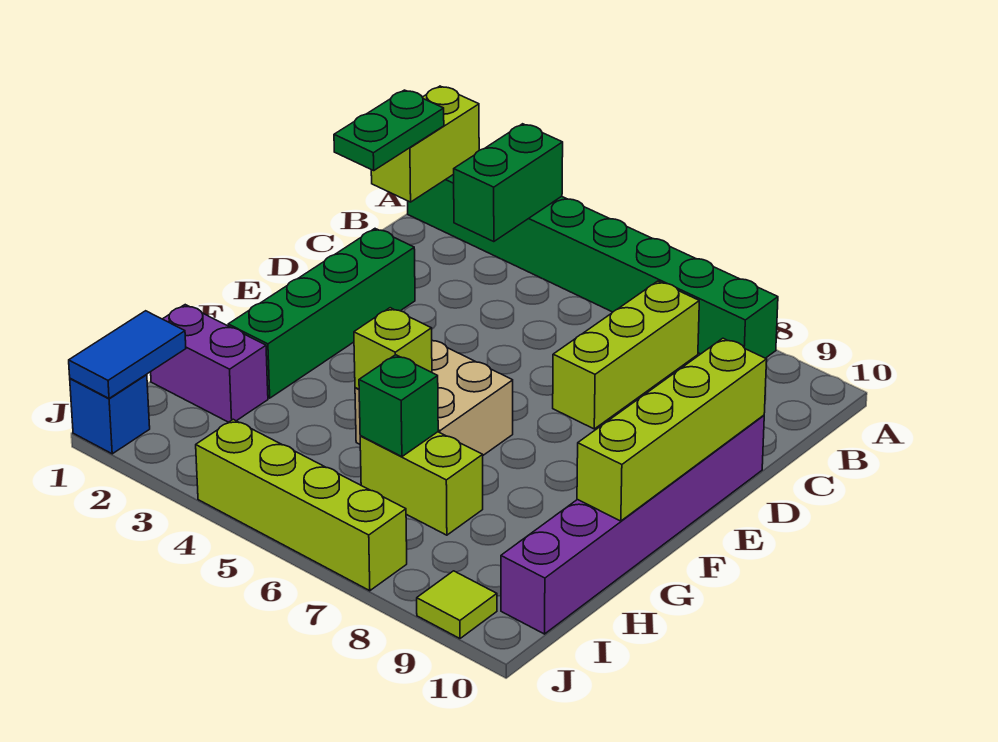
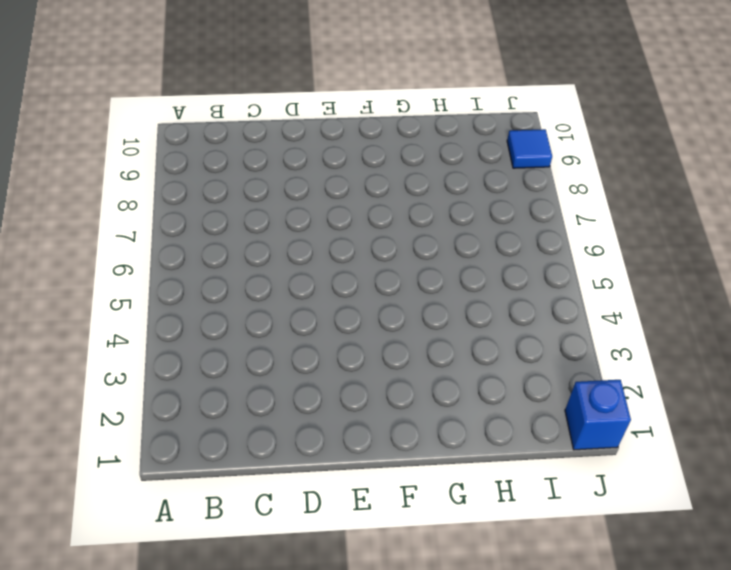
blue tile J9 level 1 -> lime tile J9 level 1
none -> green brick A1:A8 level 1
none -> lime brick B7:D7 level 1
none -> green brick D2:G2 level 1

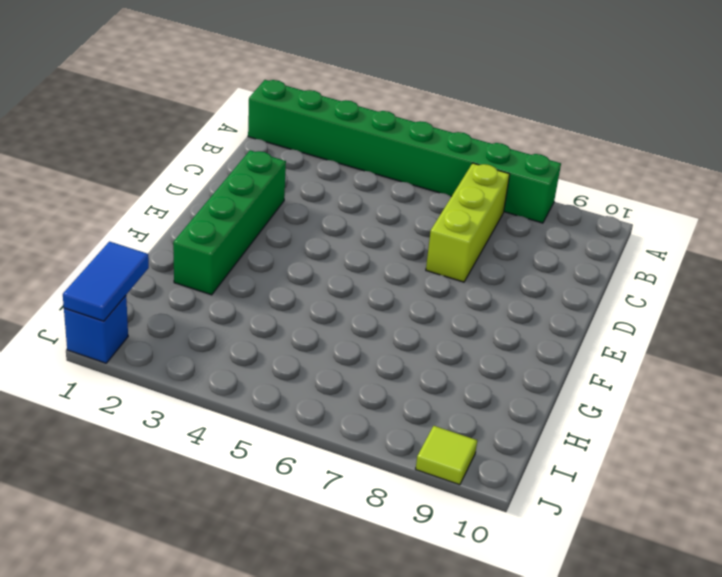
none -> purple brick D10:I10 level 1
none -> tan brick F5:G6 level 1
none -> purple brick H1:H2 level 1

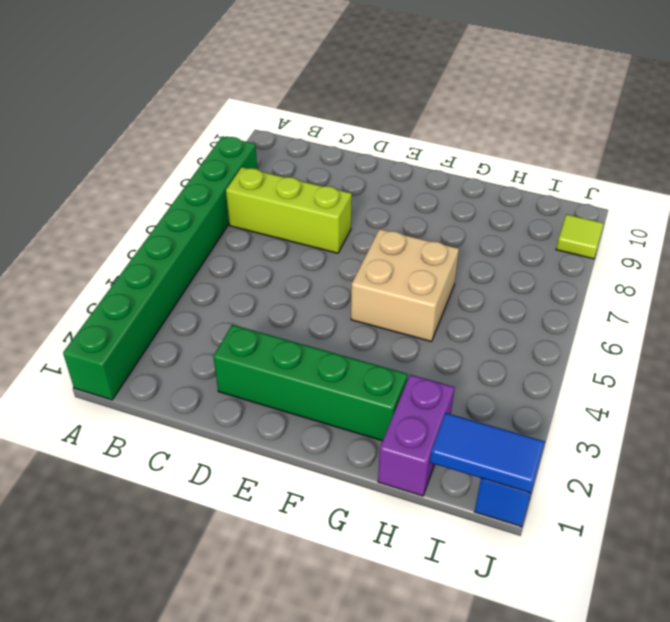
none -> purple brick D10:I10 level 1
none -> lime brick H6:H7 level 1
none -> lime brick J4:J7 level 1

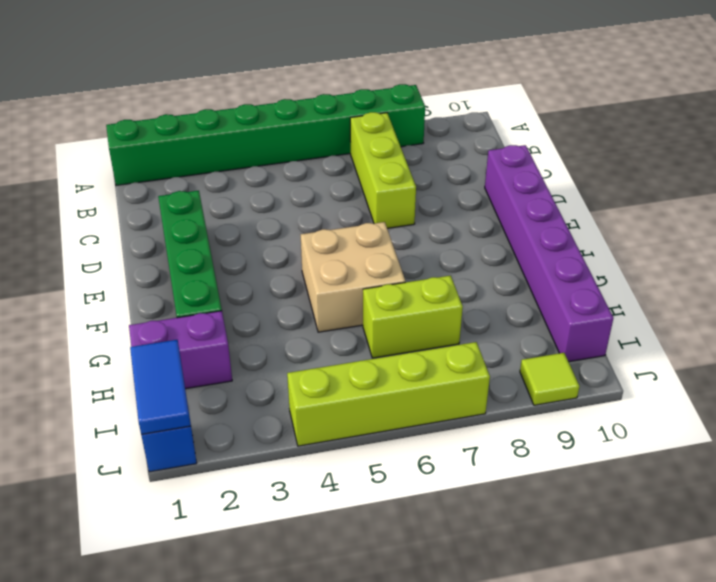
none -> lime brick A1:B1 level 2
none -> green brick A3:B3 level 2
none -> lime brick D10:G10 level 2

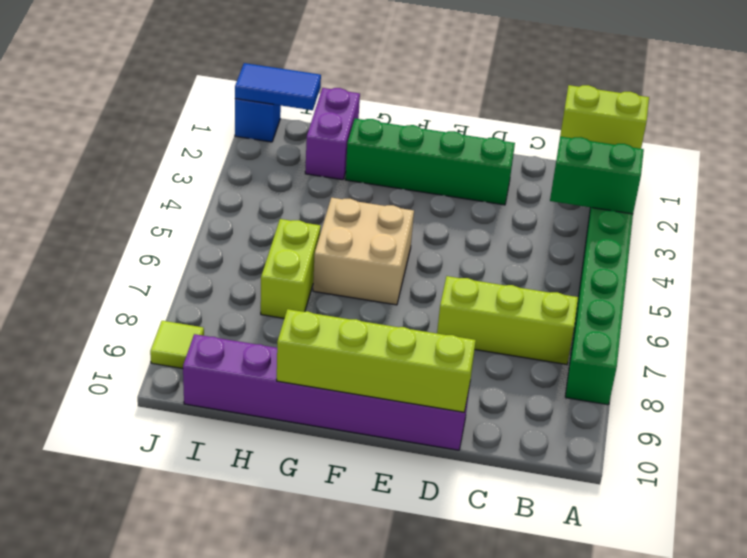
none -> lime brick J4:J7 level 1
none -> lime brick G5 level 2
none -> green brick H6 level 2

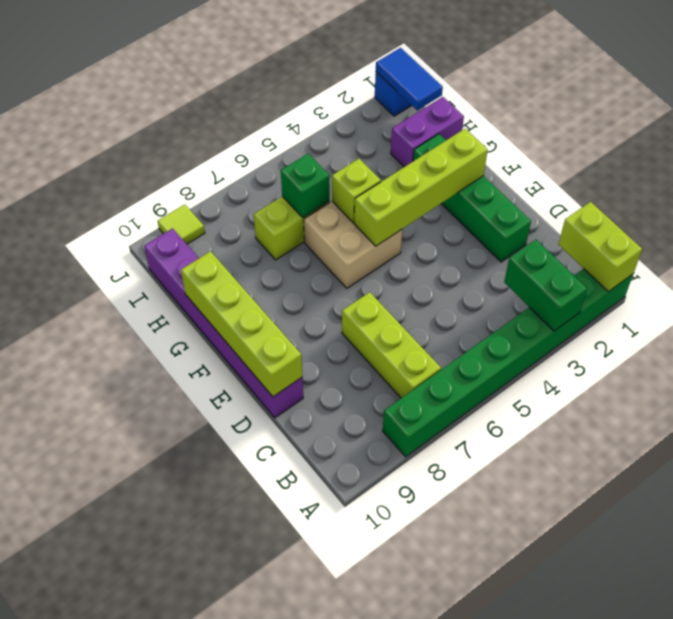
lime brick F2:F5 level 2 -> lime brick J4:J7 level 1
none -> green plate B1:C1 level 3

